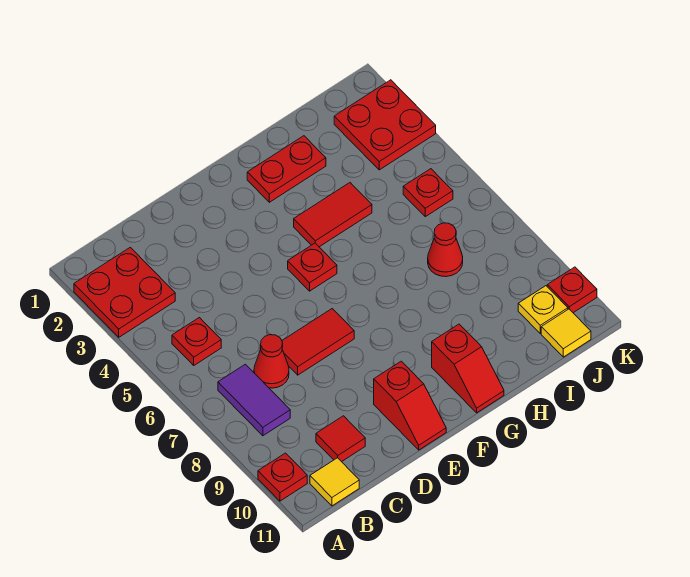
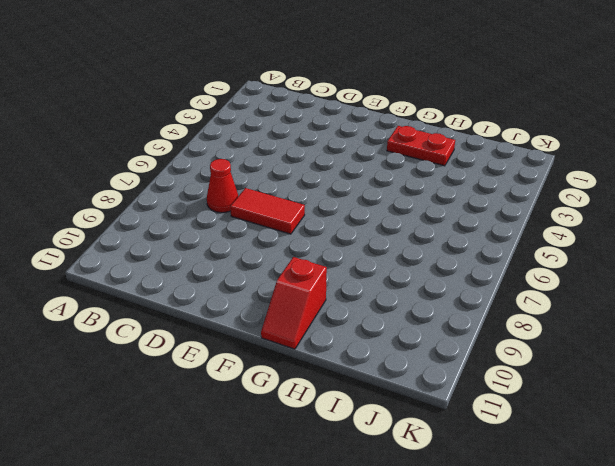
none -> red plate A2:B3 level 1
none -> red plate A10 level 1
none -> red plate B5 level 1

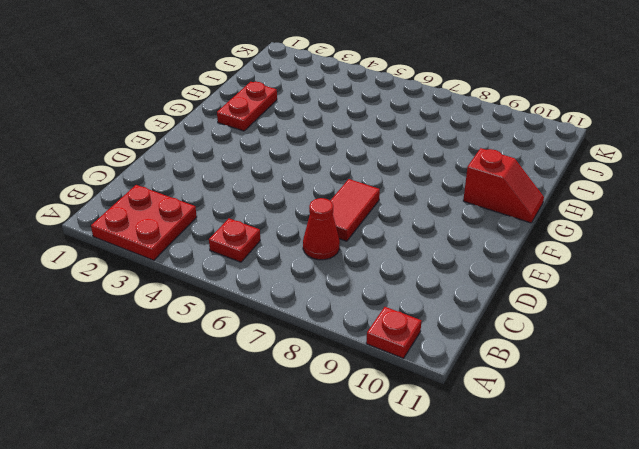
none -> purple tile B7:B8 level 1
none -> yellow tile B11 level 1
none -> red tile C10 level 1

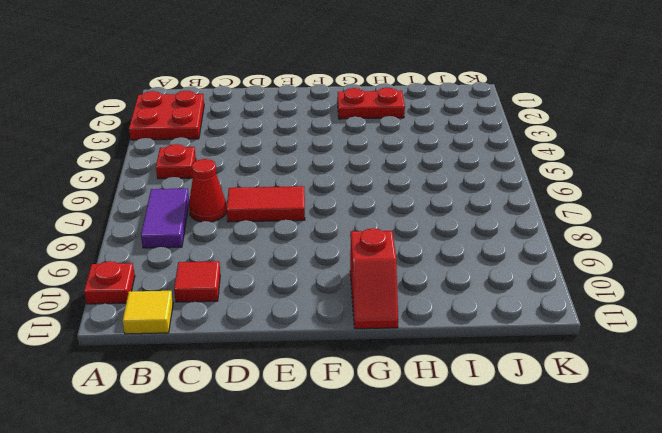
none -> red slope E10:E11 level 1 top 10
none -> red plate F5 level 1
none -> red tile G4:H4 level 1

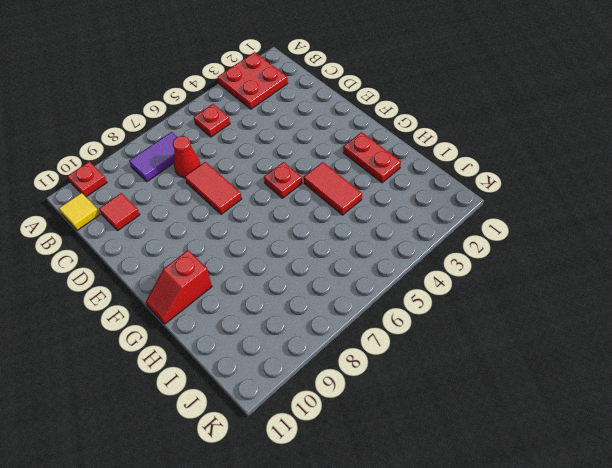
none -> red slope E10:E11 level 1 top 10
none -> red cone I7 level 1
none -> red plate J2:K3 level 1

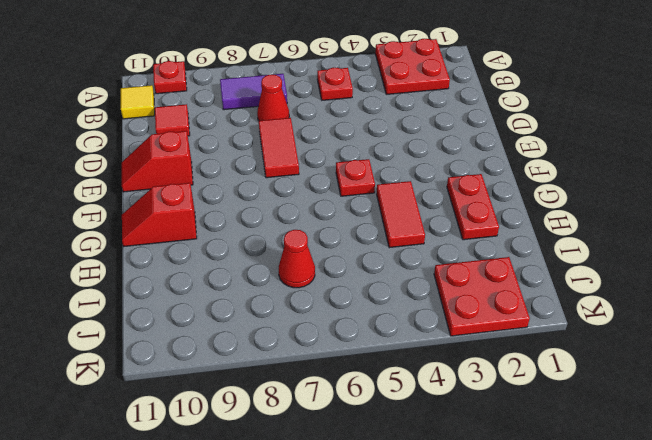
none -> red plate J5 level 1
none -> yellow plate J10 level 1
none -> yellow tile J11 level 1

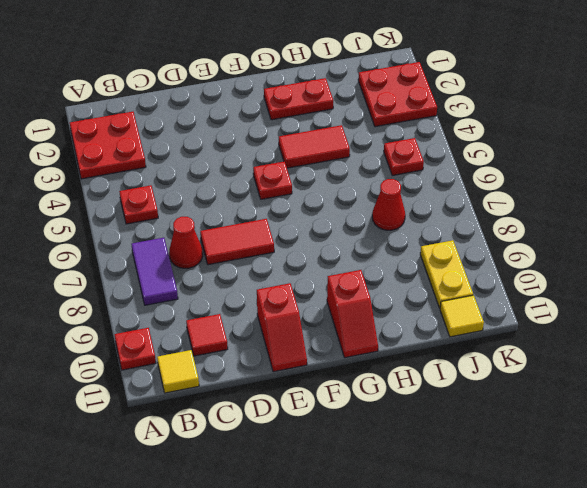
yellow plate J9:J10 level 1 -> yellow plate J10 level 1
none -> red plate K10 level 1

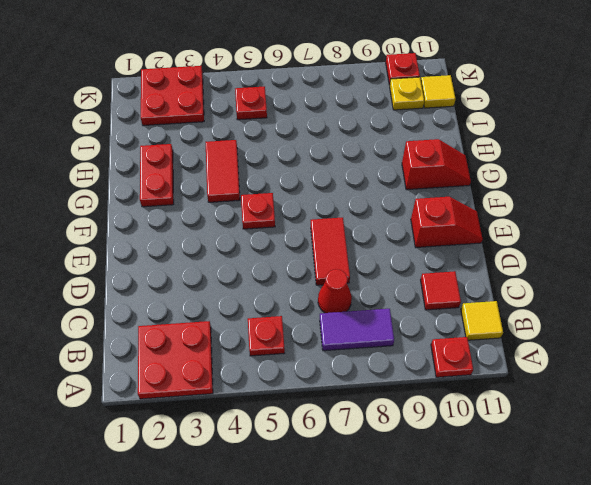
none -> red cone I7 level 1

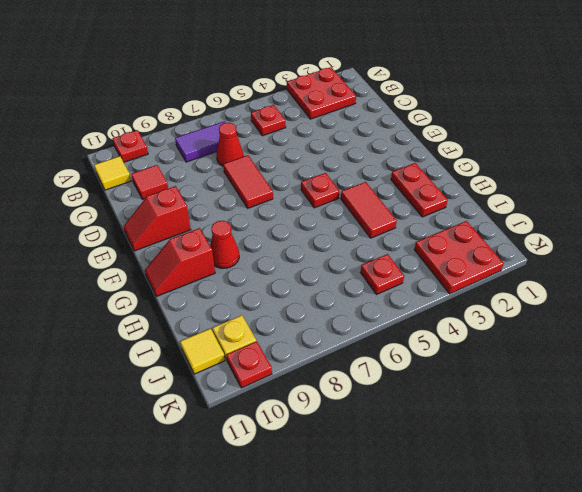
red cone G9 level 1 -> red cone I7 level 1

